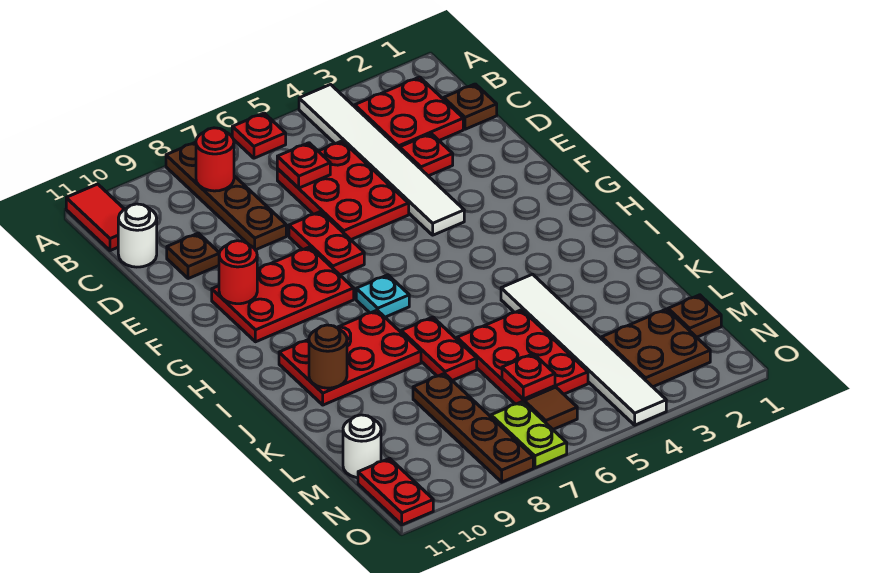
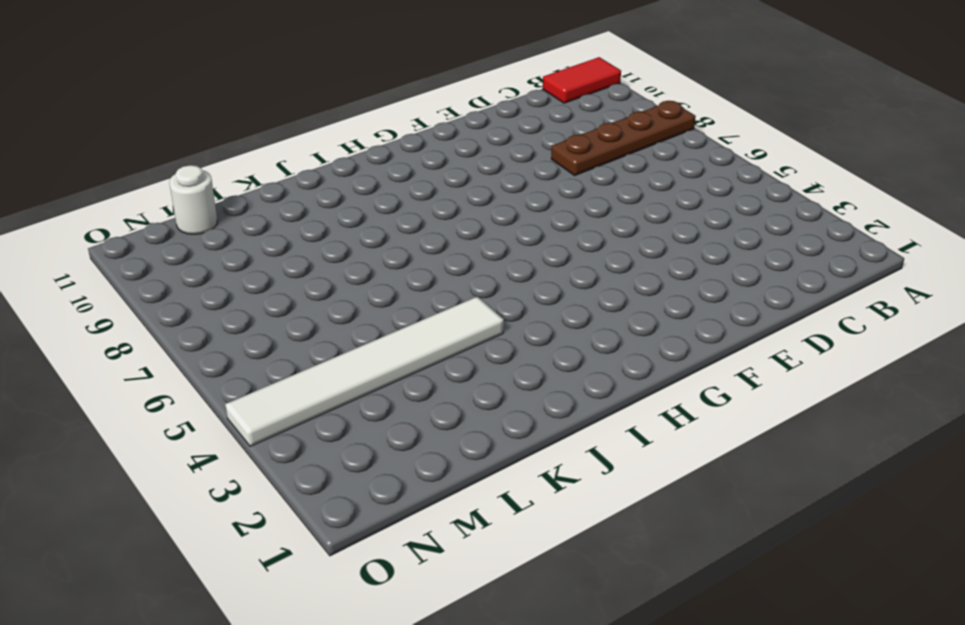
none -> white tile A4:F4 level 1
none -> red plate A6 level 1
none -> red plate B2:C3 level 1

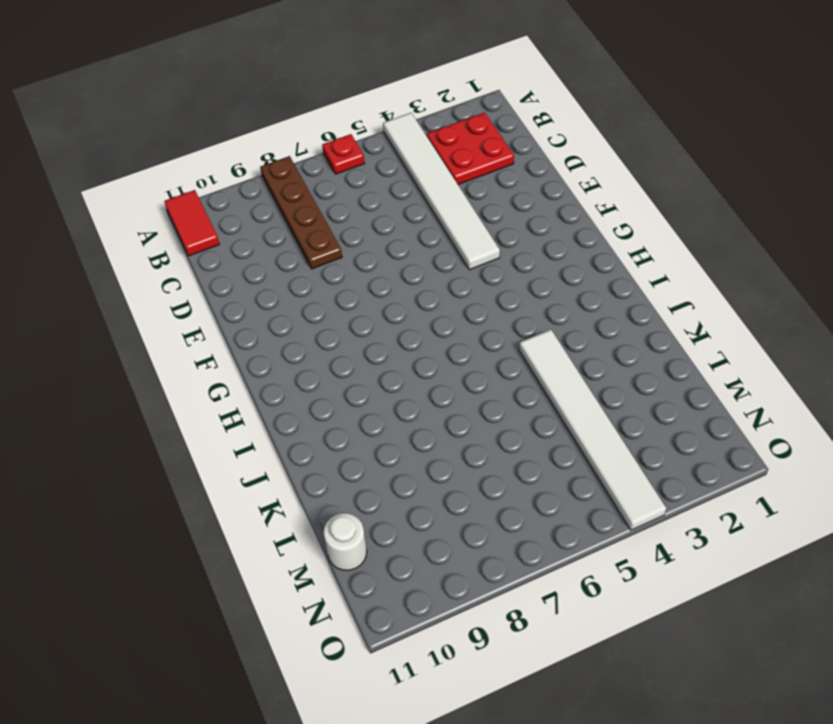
none -> brown plate C1 level 1
none -> red plate C5:E6 level 1
none -> white round brick C11 level 1

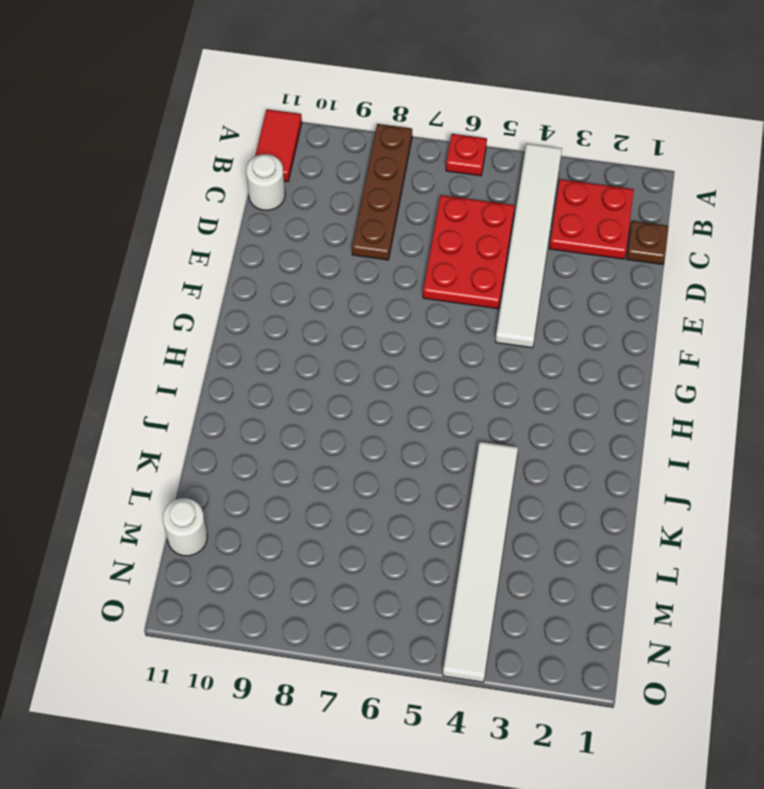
none -> red plate D3 level 1
none -> brown plate D10 level 1
none -> red plate E7:F7 level 1

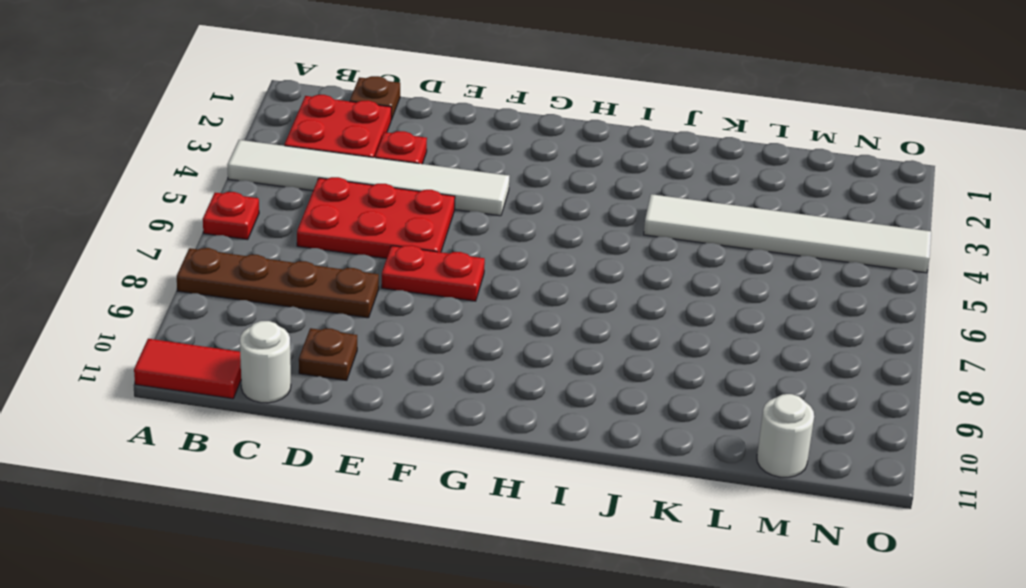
none -> red plate F8:G10 level 1
none -> cyan plate H7 level 1
none -> red plate I8:J10 level 1

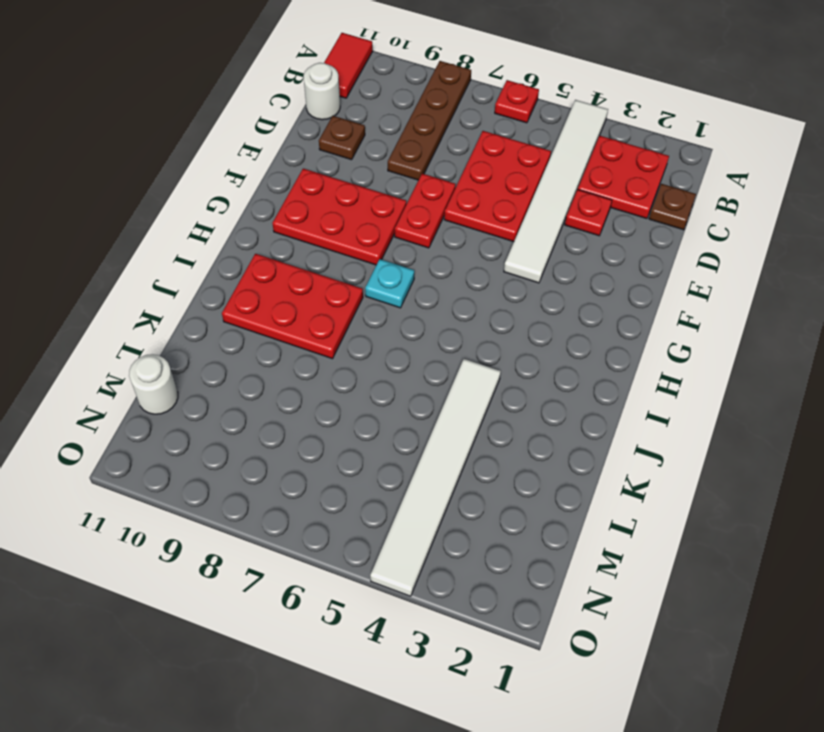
none -> red plate J7:K7 level 1
none -> red plate K5:M6 level 1
none -> brown plate L8:O8 level 1

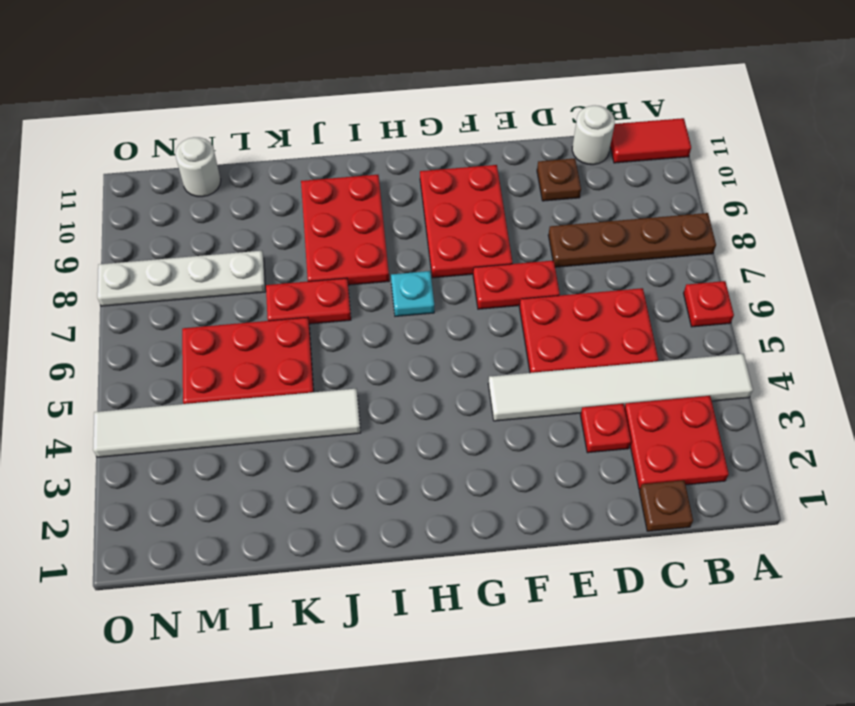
white plate L8:O8 level 1 -> brown plate L8:O8 level 1
none -> brown plate M1 level 1
none -> brown plate M2:N3 level 1
none -> brown tile N6 level 1

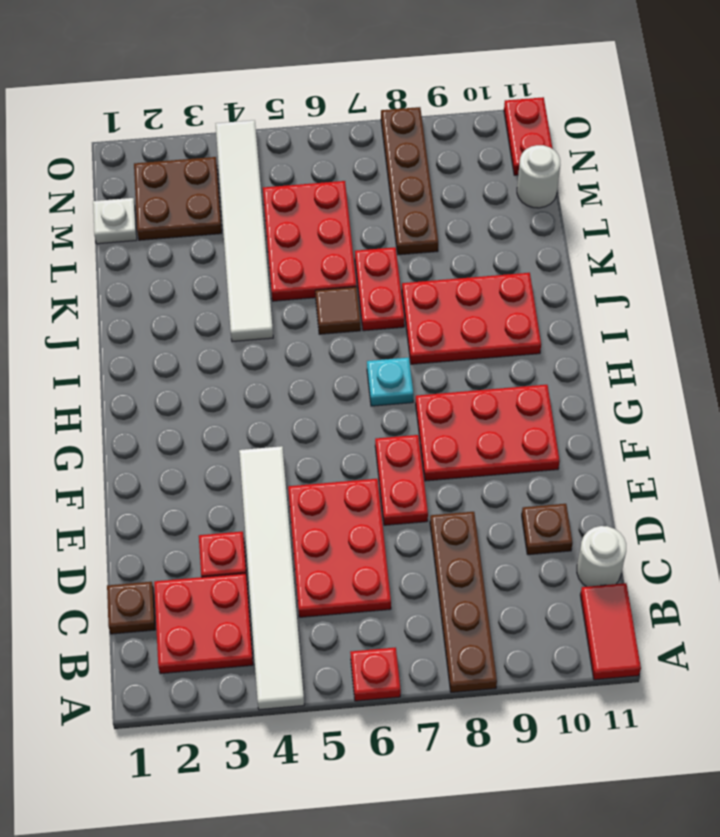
brown tile J6 level 1 -> brown tile N6 level 1
white plate M1 level 1 -> brown plate M1 level 1
none -> lime plate N7:O7 level 1
none -> red round brick B8 level 2
none -> red plate C6 level 2

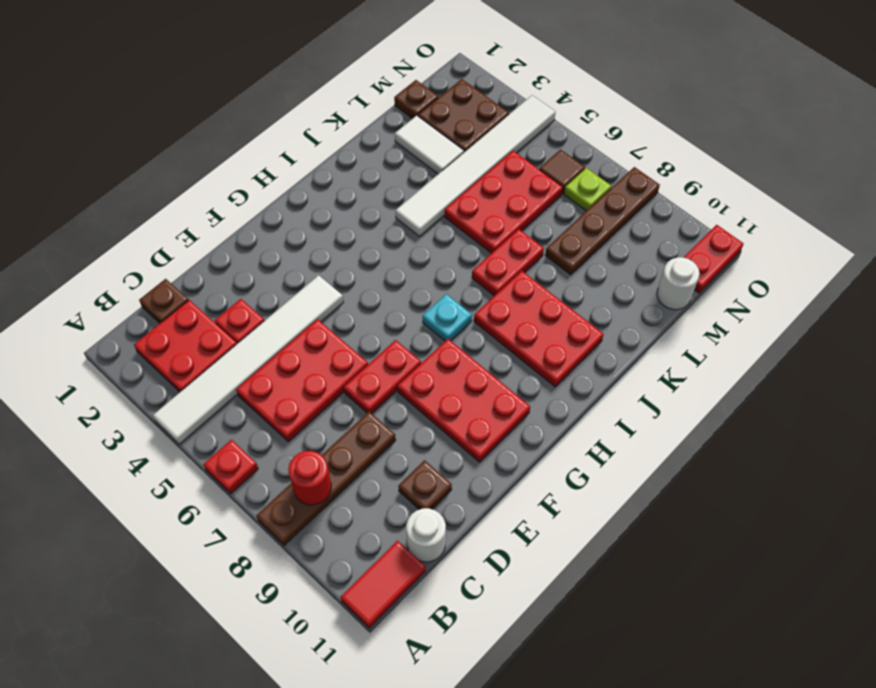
white tile L2:L3 level 1 -> none
lime plate N7 level 1 -> lime plate N7:O7 level 1
none -> red plate C6 level 2
none -> red round brick F10 level 2
none -> brown round brick J10 level 2

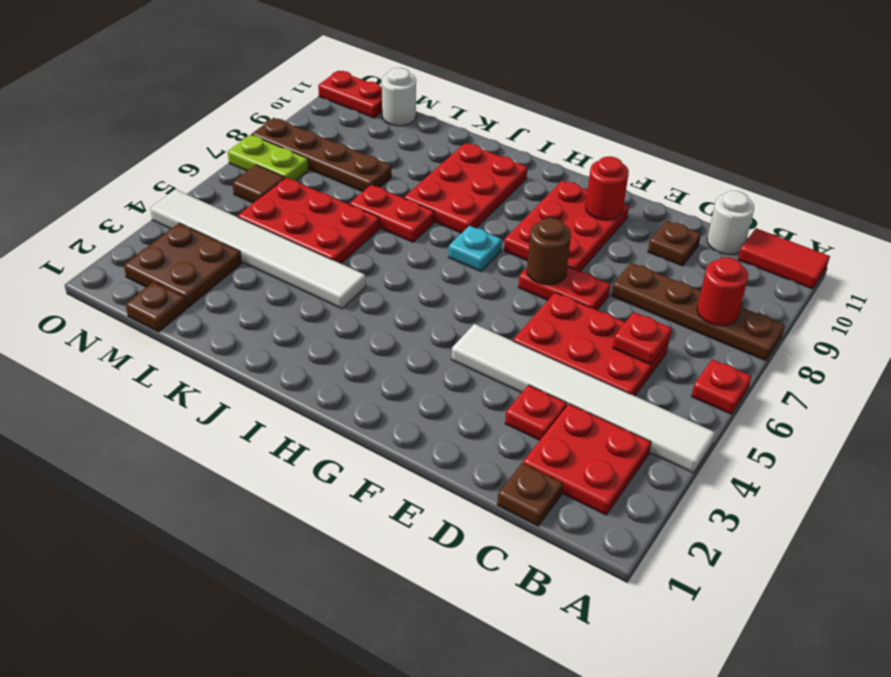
brown round brick F7 level 2 -> brown round brick J10 level 2
none -> red plate M6 level 2

